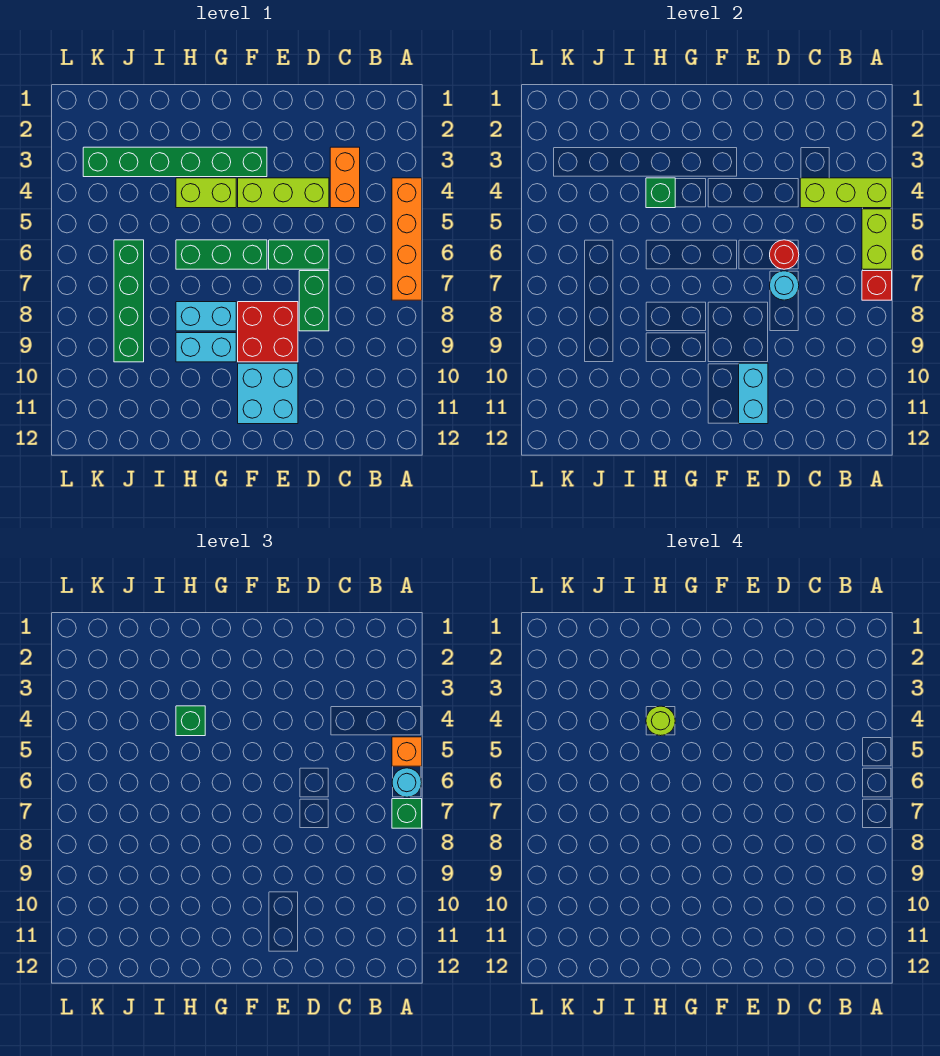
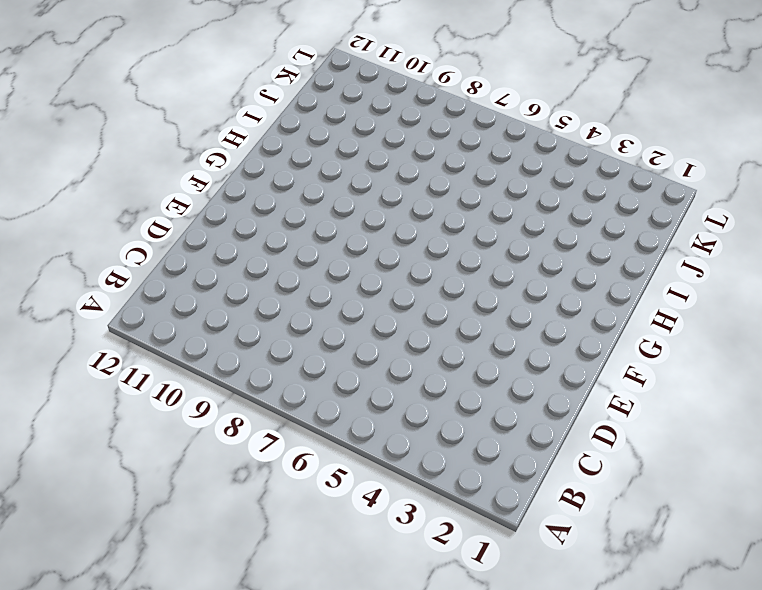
none -> orange brick A4:A7 level 1
none -> orange brick C3:C4 level 1
none -> lime brick D4:F4 level 1

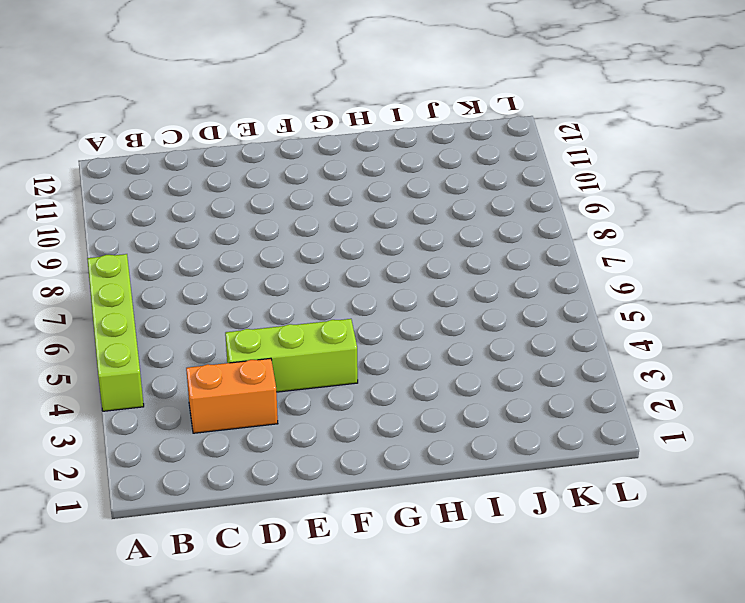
lime brick A4:A7 level 1 -> orange brick A4:A7 level 1
orange brick C3:D3 level 1 -> orange brick C3:C4 level 1
none -> green brick D6:E6 level 1
none -> green brick D7:D8 level 1
none -> red brick E8:F9 level 1

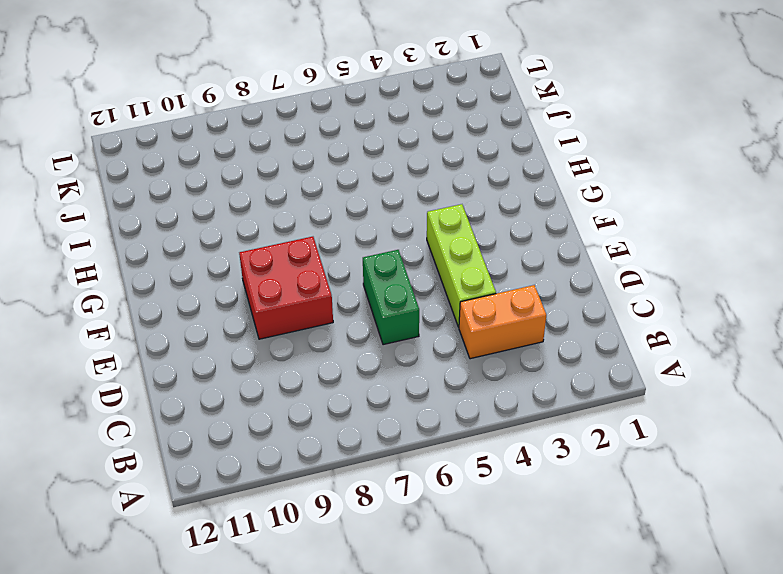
none -> orange brick A4:A7 level 1
none -> green brick D7:D8 level 1
none -> cyan brick E10:F11 level 1

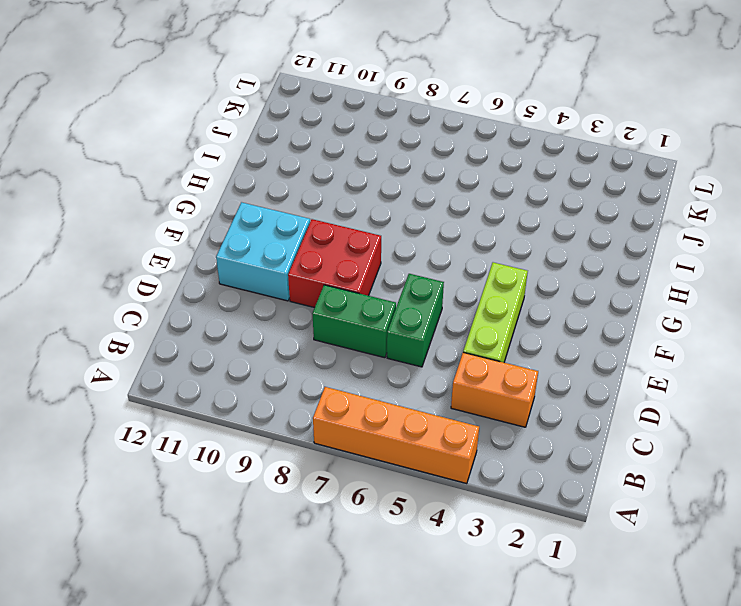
none -> green brick F3:K3 level 1
none -> green brick F6:H6 level 1
none -> lime brick G4:H4 level 1

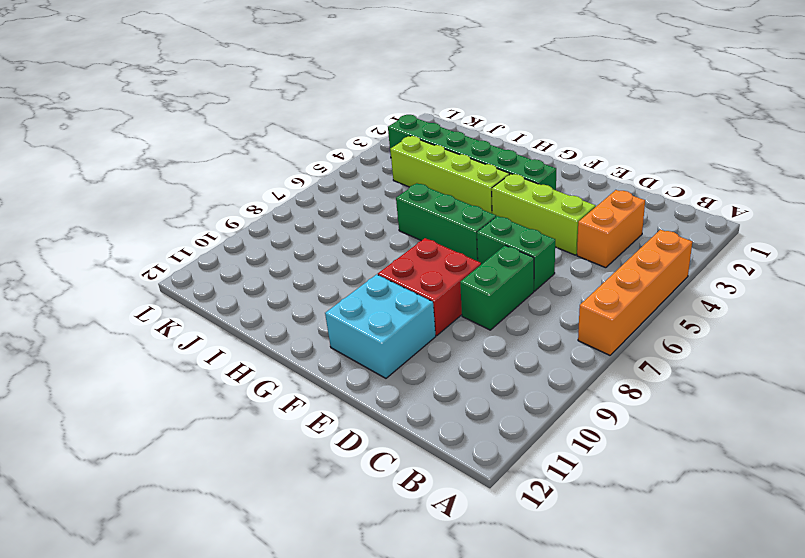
lime brick G4:J4 level 1 -> lime brick G4:H4 level 1
none -> cyan brick G8:H8 level 1
none -> cyan brick G9:H9 level 1
none -> green brick J6:J9 level 1

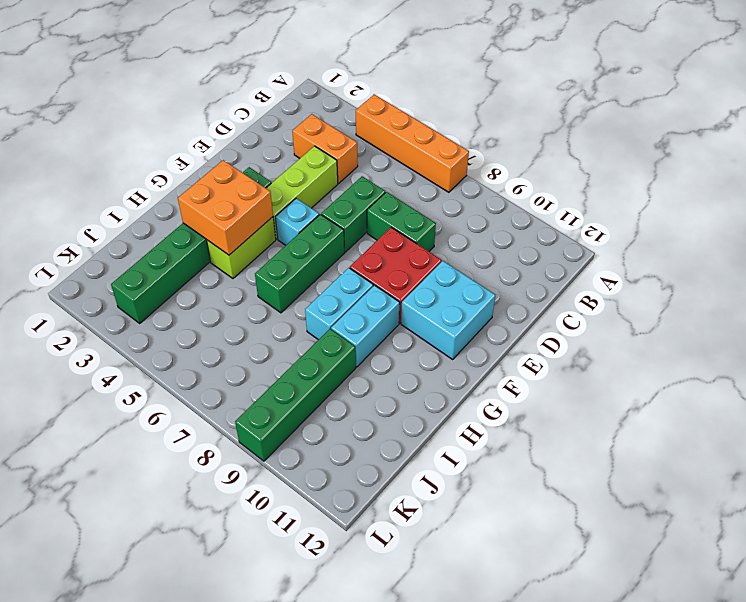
cyan brick F5 level 1 -> none
orange brick G3:H4 level 2 -> green brick H4 level 2
green brick I9:L9 level 1 -> green brick J6:J9 level 1
none -> lime brick A4:C4 level 2
none -> lime brick A5:A6 level 2
none -> red brick A7 level 2

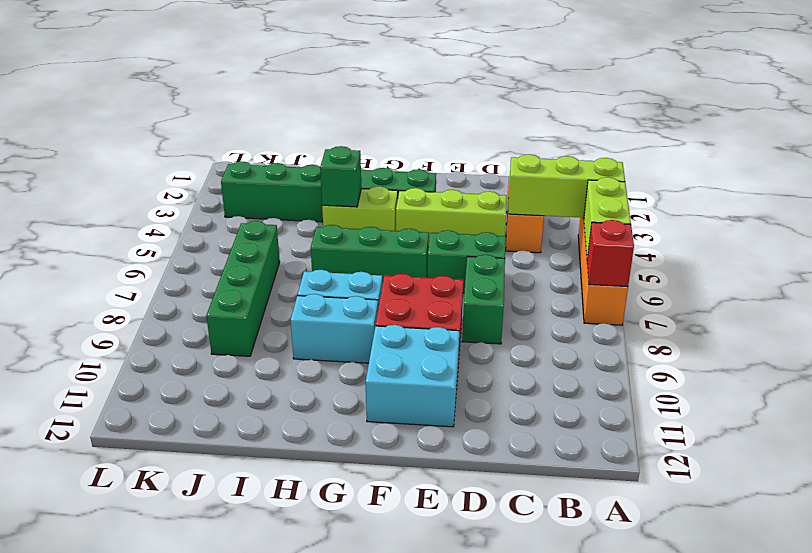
none -> red round brick D6 level 2
none -> cyan round brick D7 level 2
none -> cyan brick E10:E11 level 2

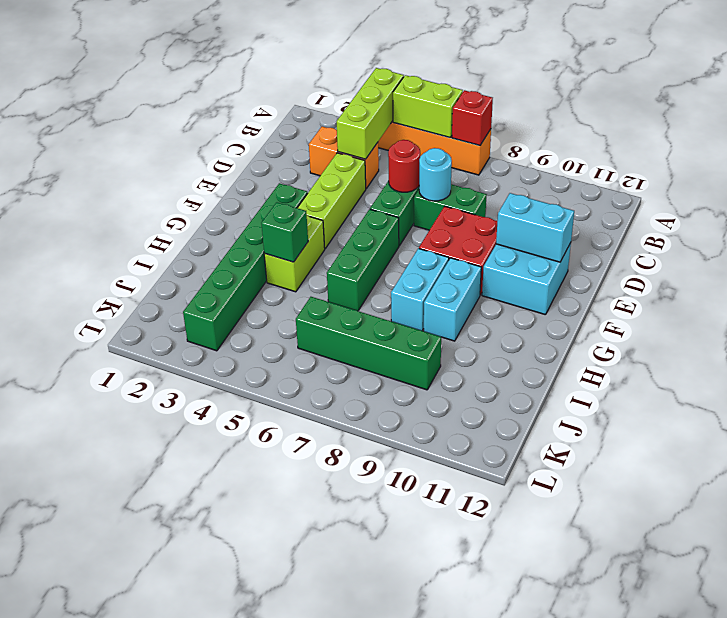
none -> orange brick A5 level 3
none -> cyan round brick A6 level 3
none -> green brick A7 level 3

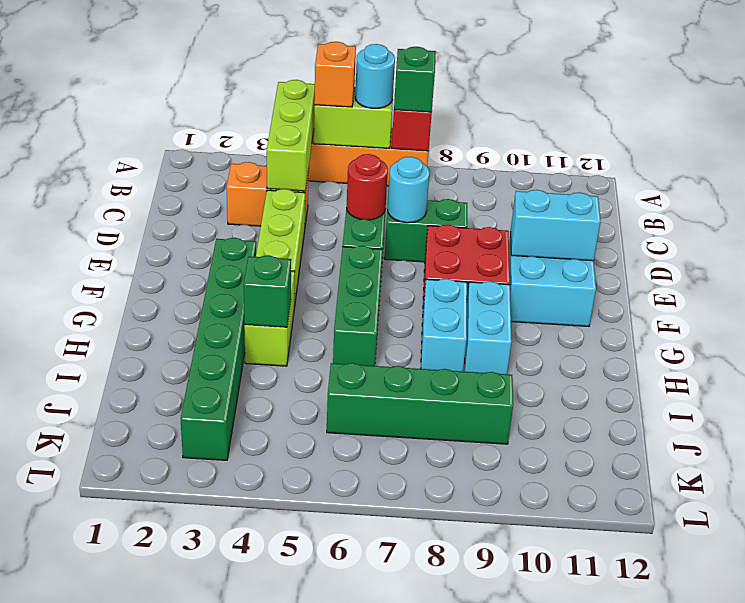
none -> green brick H4 level 3
none -> lime round brick H4 level 4

